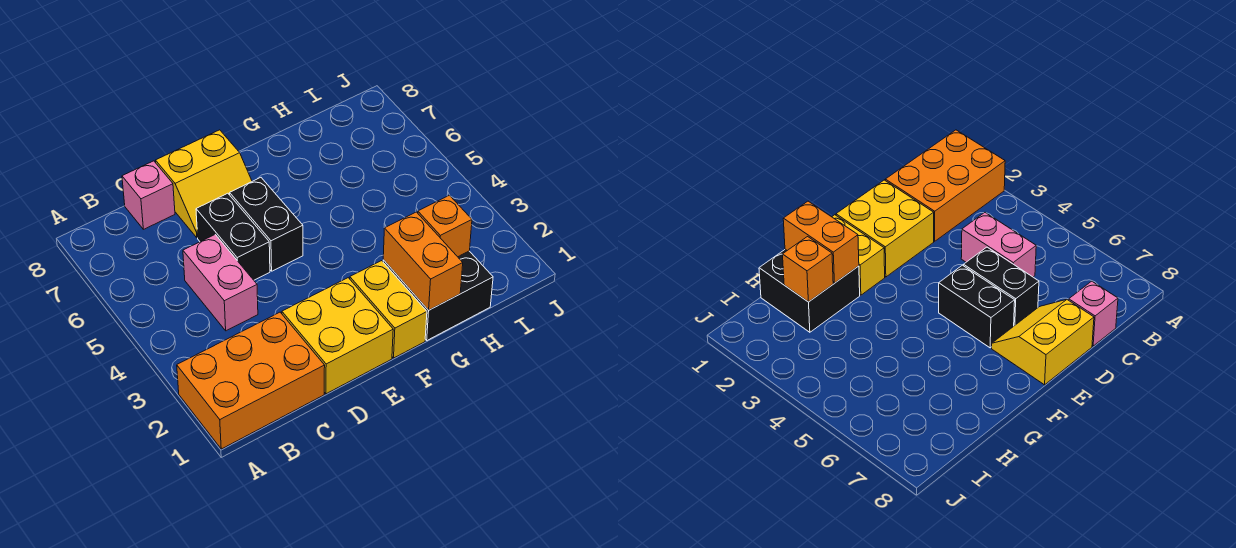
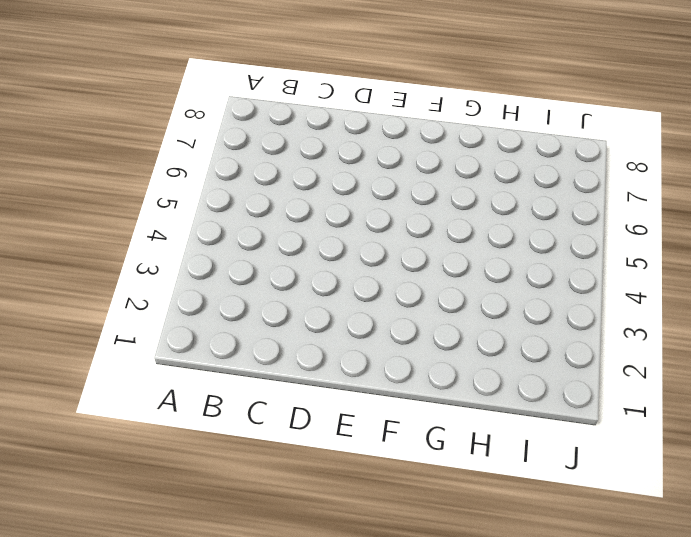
none -> orange brick A1:C2 level 1
none -> pink brick C4:C5 level 1

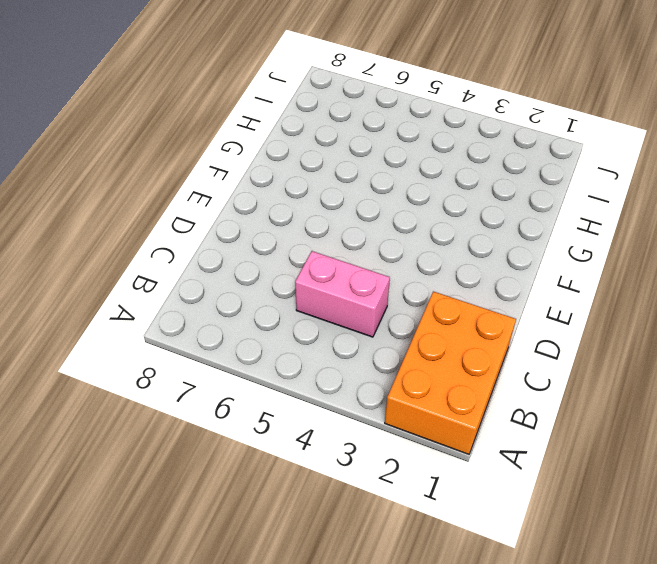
none -> pink brick C8 level 1
none -> yellow brick D1:E2 level 1

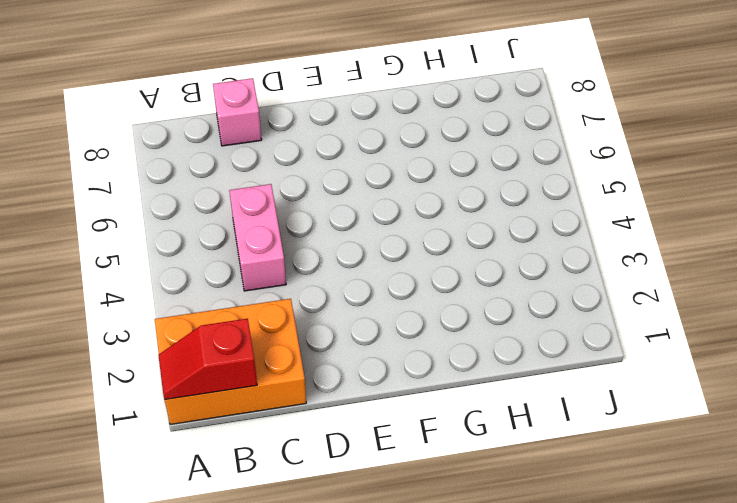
red slope A1:B1 level 2 top B -> none
none -> yellow brick D1:E2 level 1
none -> black brick D5:D6 level 1

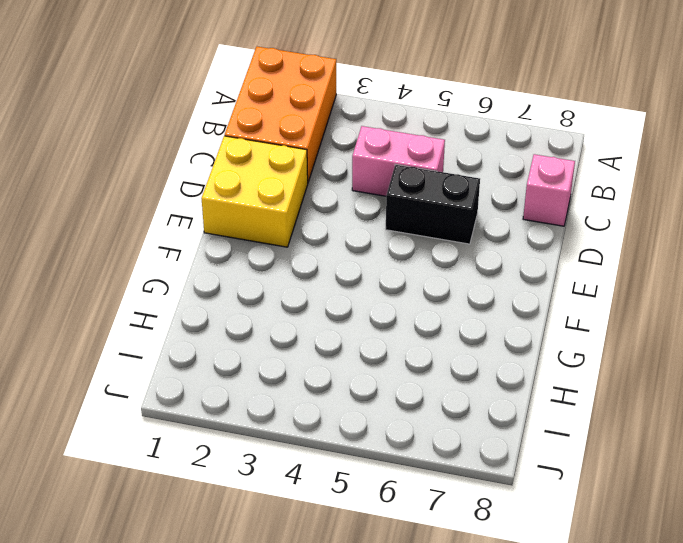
none -> yellow slope D7:E8 level 1 top 8
none -> black brick E5:E6 level 1

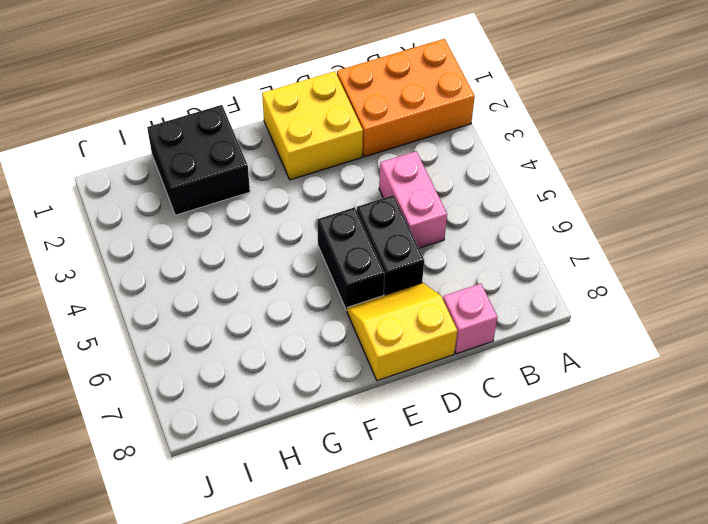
none -> yellow brick F1:F2 level 1
none -> orange brick G1:G2 level 2

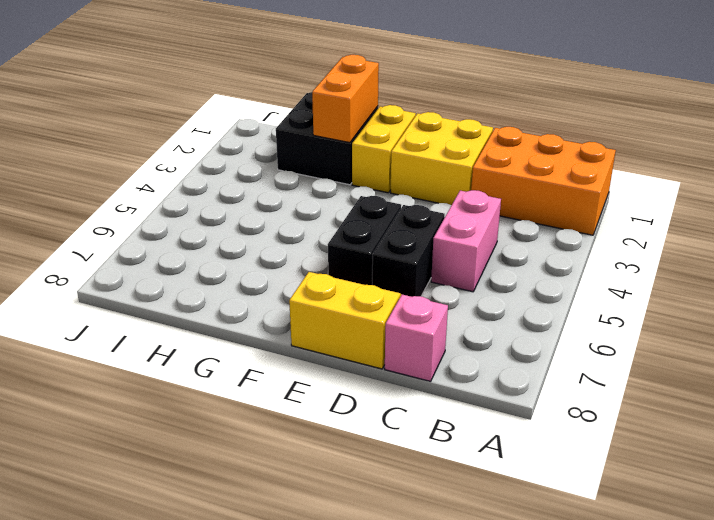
none -> orange brick H2 level 2

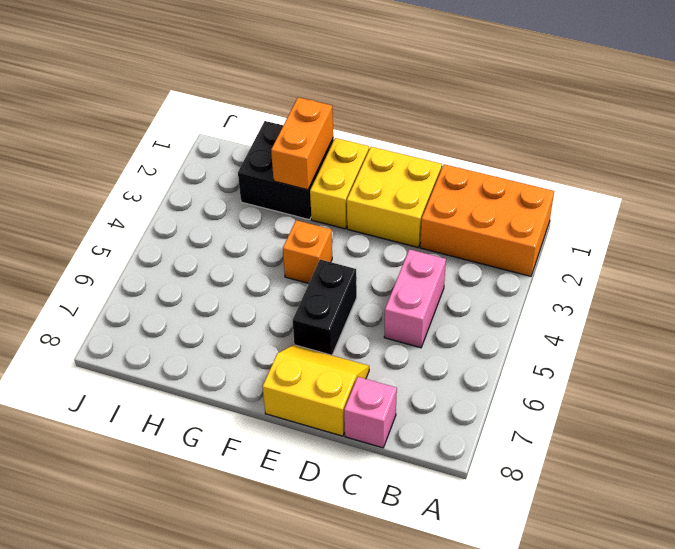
orange brick F4 level 1 -> orange brick H2 level 2
none -> black brick D5:D6 level 1

